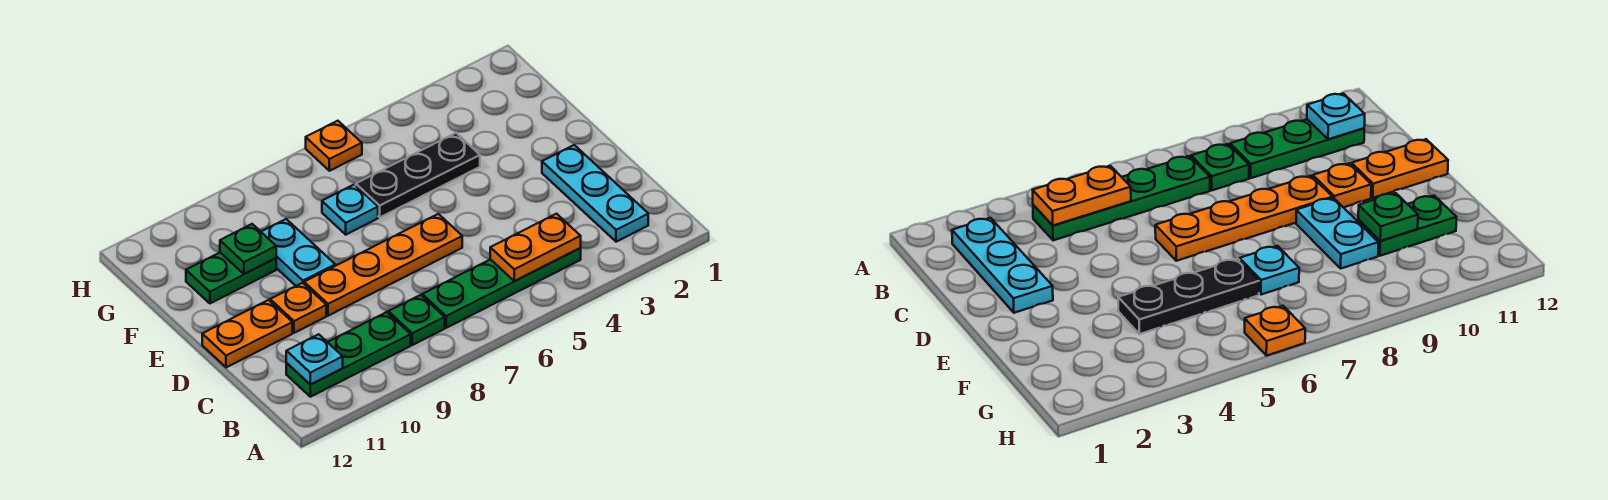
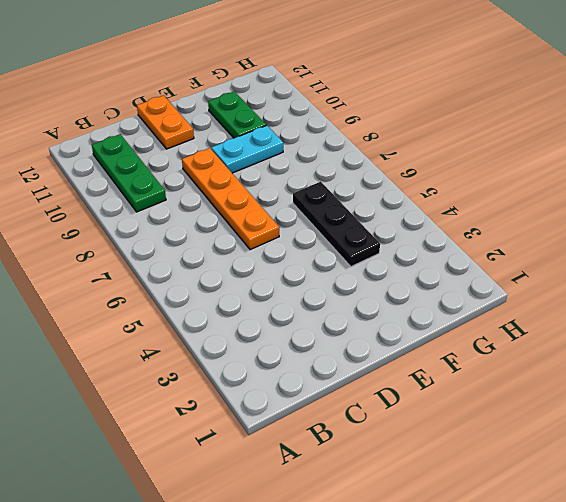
none -> cyan plate B2:D2 level 1
none -> green plate B4:B7 level 1
none -> green plate B8 level 1

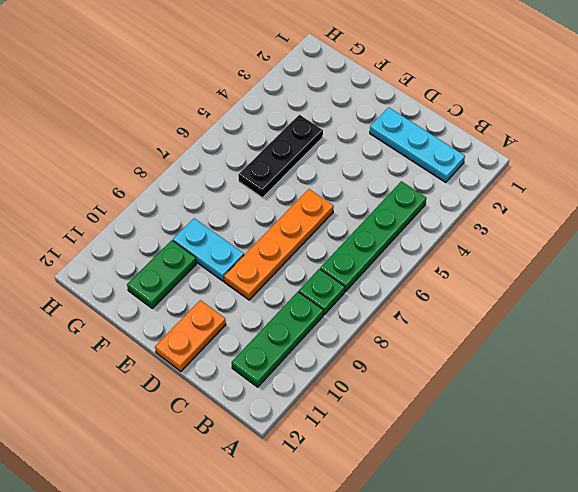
none -> orange plate D10 level 1
none -> cyan plate F7 level 1
none -> orange plate H6 level 1

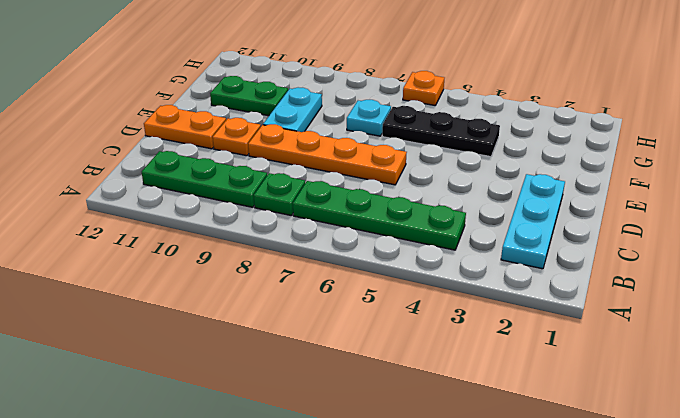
none -> orange plate B4:B5 level 2
none -> cyan plate B11 level 2
none -> green plate F10 level 2

